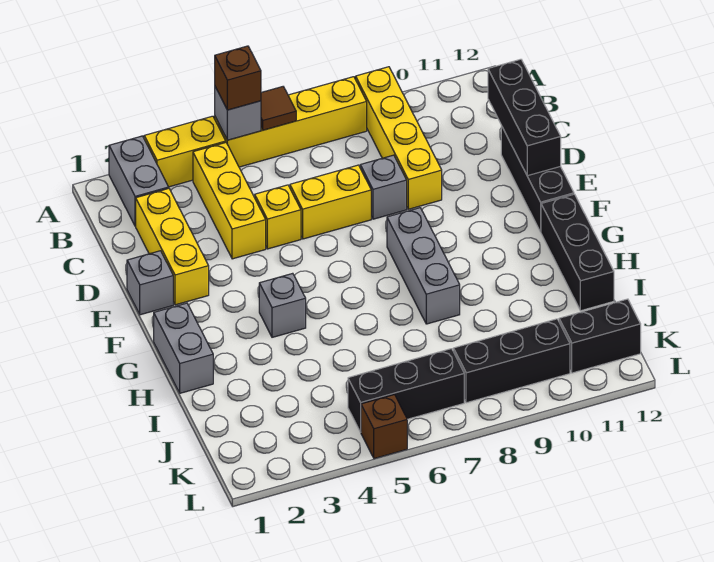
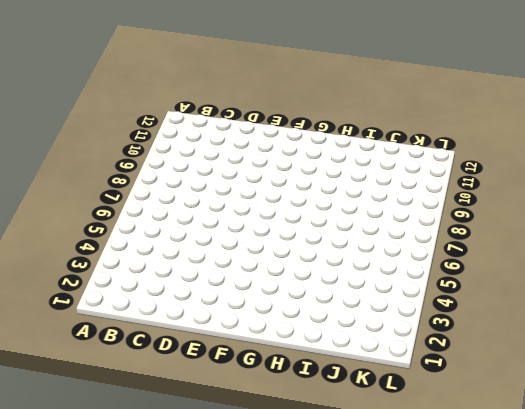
none -> grey brick A2:B2 level 1
none -> yellow brick A3:A4 level 1
none -> yellow brick A5:A8 level 1

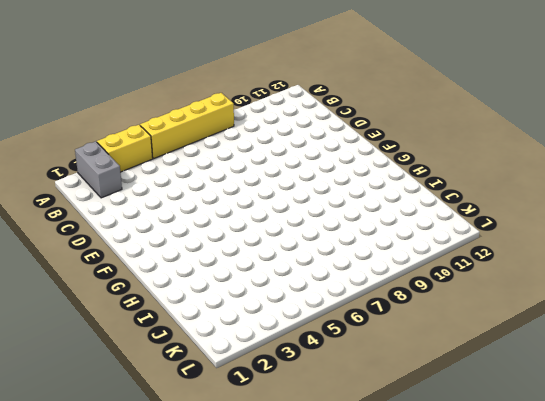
none -> yellow brick A9:D9 level 1
none -> yellow brick B4:D4 level 1
none -> yellow brick C2:E2 level 1

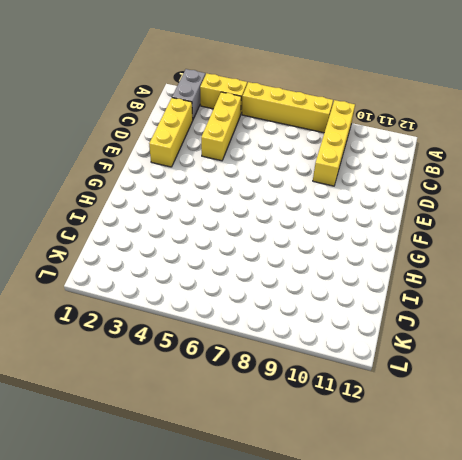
none -> yellow brick D5 level 1
none -> yellow brick D6:D7 level 1
none -> grey brick D8 level 1

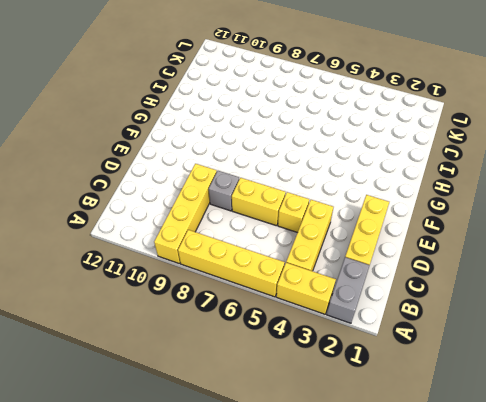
none -> black brick D12:F12 level 1
none -> grey brick E1 level 1
none -> grey brick F8:H8 level 1

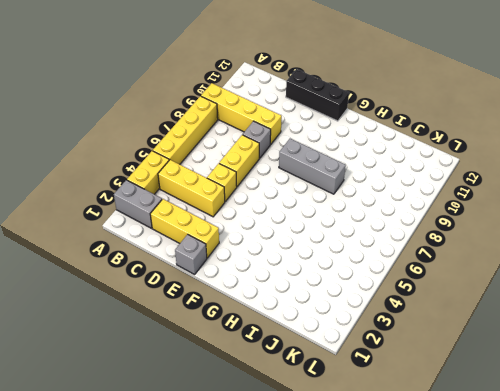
none -> grey brick G1:H1 level 1
none -> grey brick G4 level 1
none -> black brick G12:I12 level 1

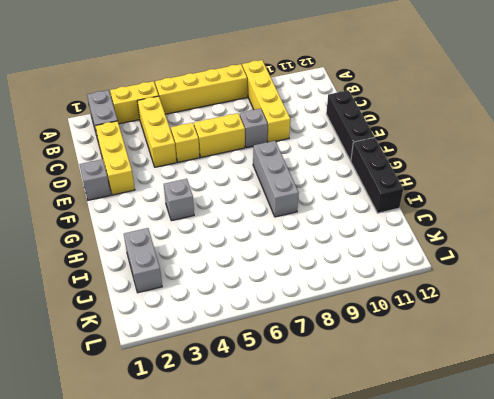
grey brick I2:J2 level 1 -> grey brick G1:H1 level 1
none -> black brick K5:K7 level 1
none -> black brick K8:K10 level 1
none -> black brick K11:K12 level 1

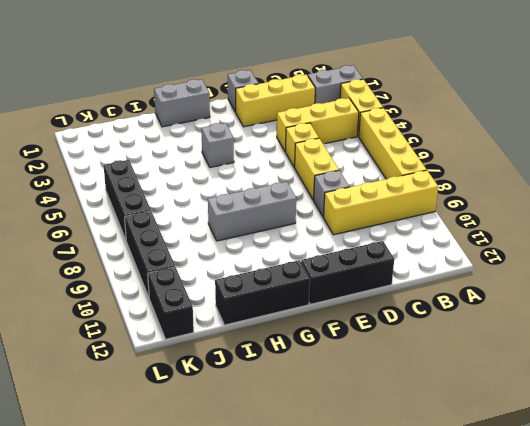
none -> brown brick L5 level 1
none -> grey brick A5 level 2
none -> brown tile A6 level 2

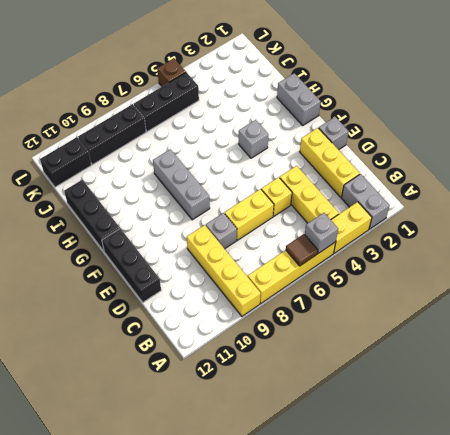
none -> black brick C12:E12 level 2
none -> brown brick A5 level 3

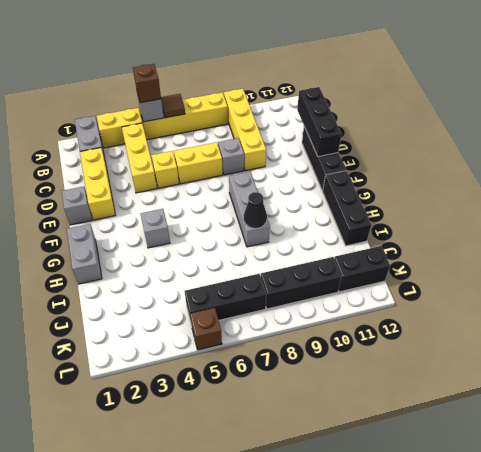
black cone H8 level 2 -> none

